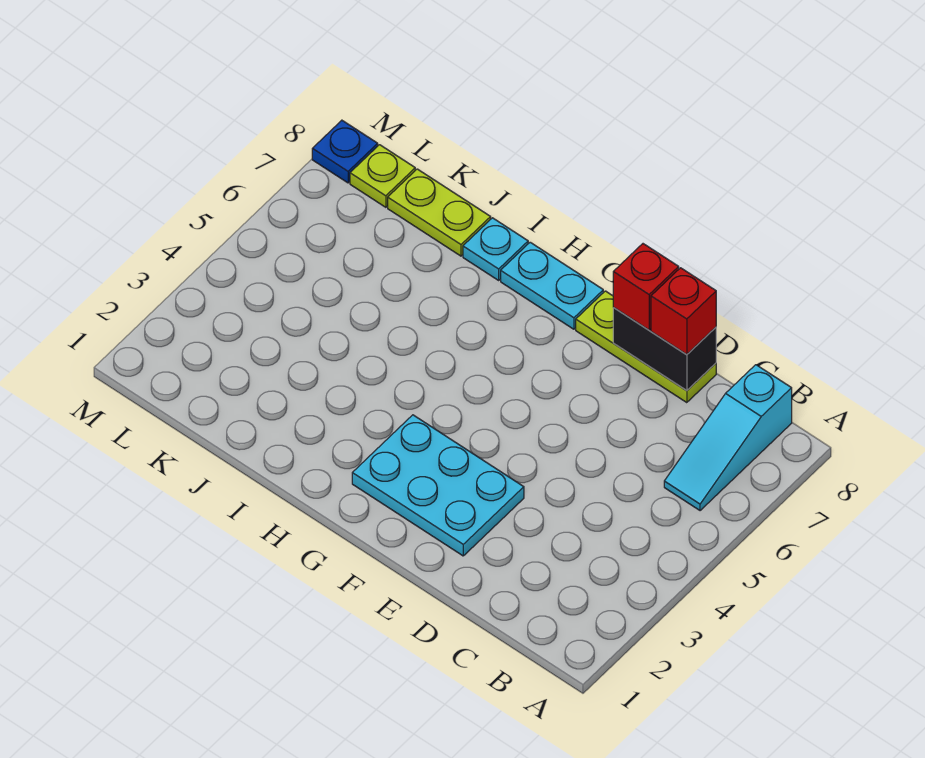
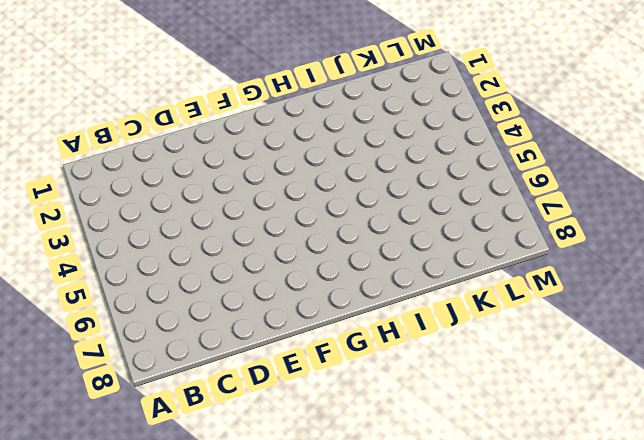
none -> cyan slope B6:B8 level 1 top 8
none -> lime plate D8:F8 level 1

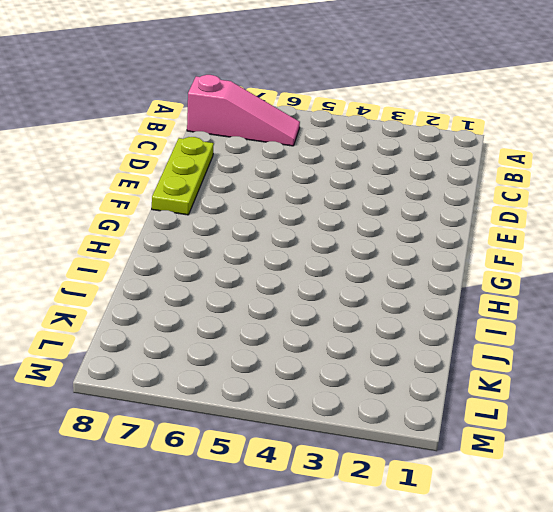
pink slope B6:B8 level 1 top 8 -> cyan slope B6:B8 level 1 top 8
none -> cyan plate E2:G3 level 1
none -> cyan plate G8:H8 level 1

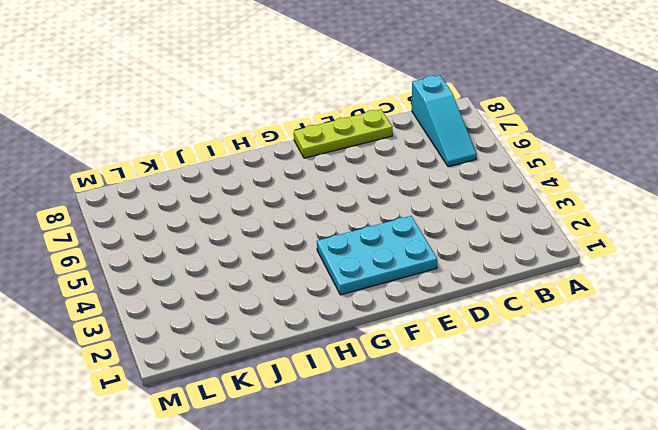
none -> cyan plate G8:H8 level 1
none -> cyan plate I8 level 1

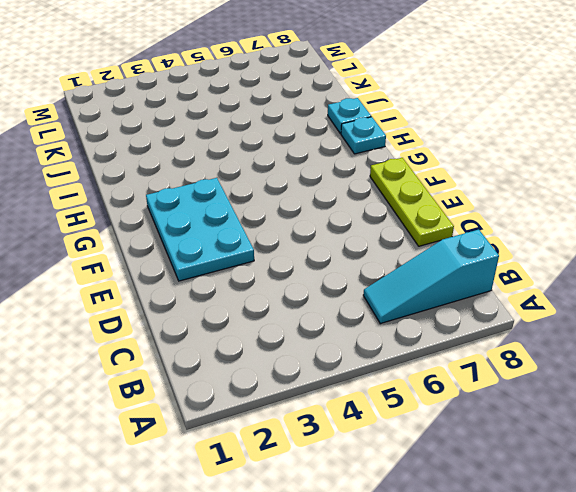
cyan plate H8 level 1 -> cyan plate G8:H8 level 1
none -> lime plate J8:K8 level 1
none -> lime plate L8 level 1

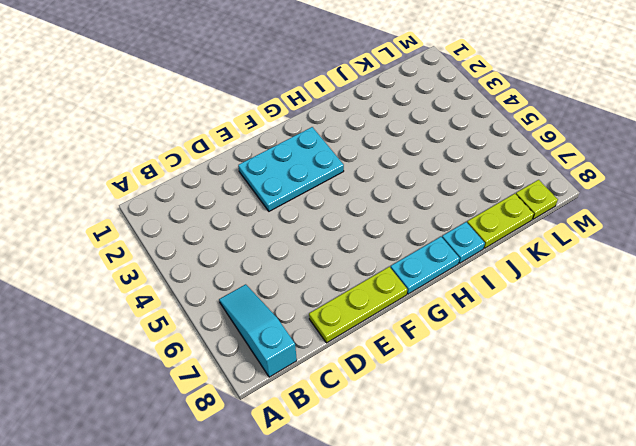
none -> blue plate M8 level 1
none -> black brick D8:E8 level 2

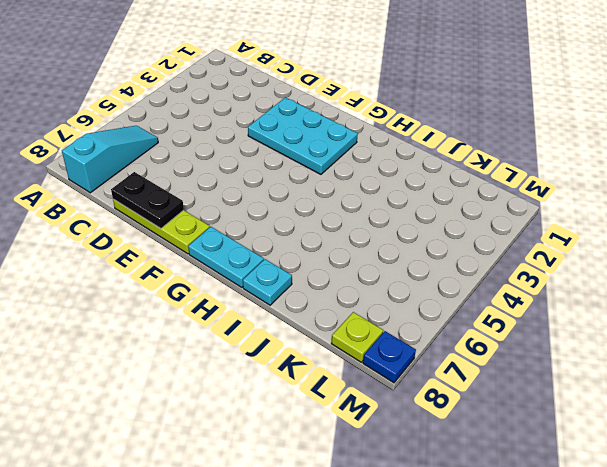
black plate D8:E8 level 2 -> black brick D8:E8 level 2
none -> lime plate J8:K8 level 1
none -> red brick D8 level 3

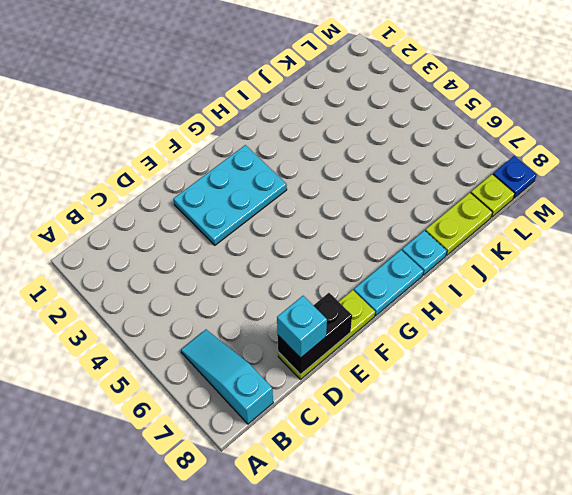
cyan brick D8 level 3 -> red brick D8 level 3
none -> red brick E8 level 3

